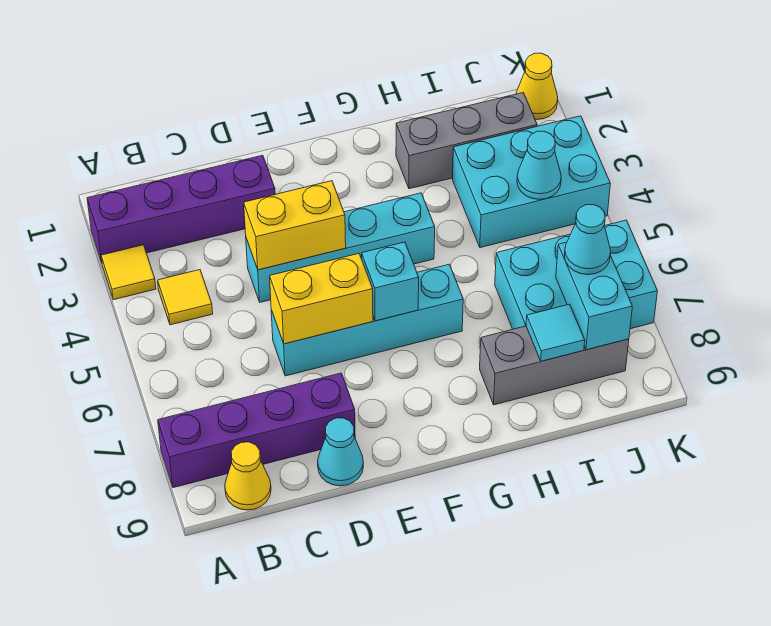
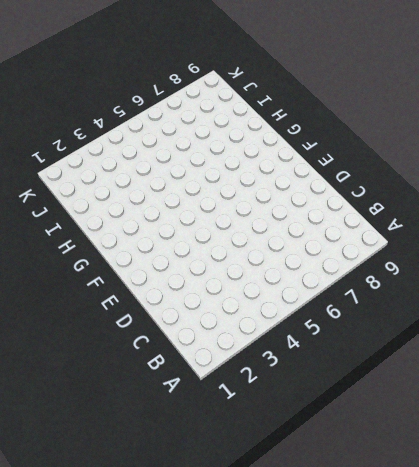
none -> purple brick A2:D2 level 1
none -> yellow tile A3 level 1
none -> purple brick A8:D8 level 1

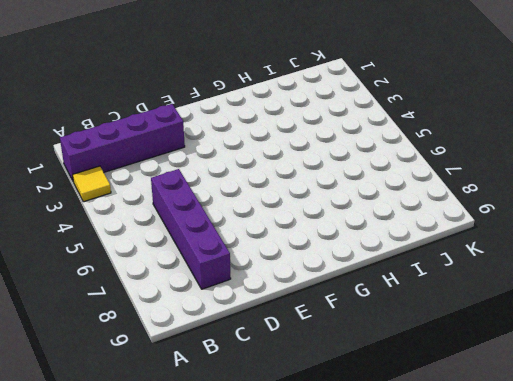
purple brick C5:C8 level 1 -> purple brick A8:D8 level 1
none -> yellow tile B4 level 1
none -> yellow cone B9 level 1
none -> cyan brick D4:G4 level 1

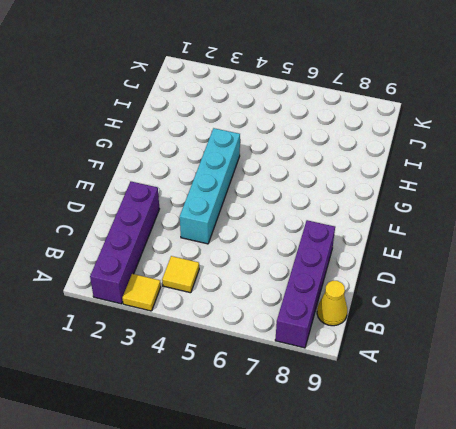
none -> cyan brick D6:G6 level 1
none -> cyan cone D9 level 1
none -> grey brick H2:J2 level 1

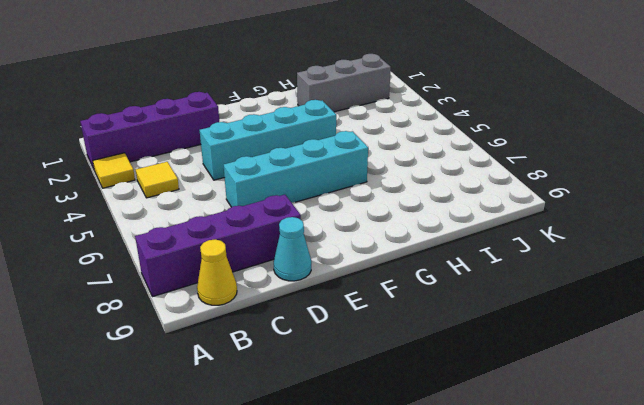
none -> grey brick H8:J8 level 1
none -> cyan brick I3:K4 level 1
none -> cyan brick I6:K7 level 1

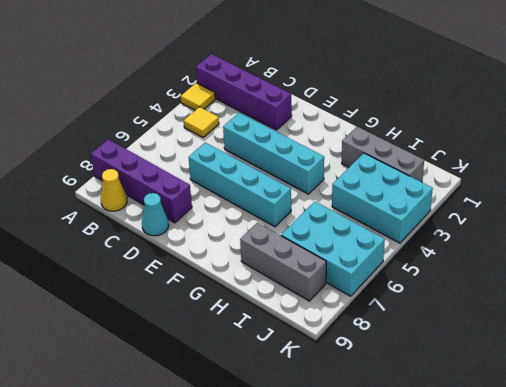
none -> yellow cone K1 level 1
none -> yellow brick D4:E4 level 2
none -> yellow brick D6:E6 level 2

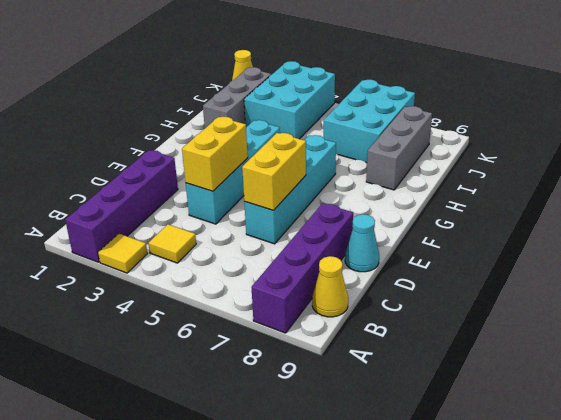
none -> cyan brick F6 level 2
none -> cyan tile I8 level 2
none -> cyan cone J4 level 2

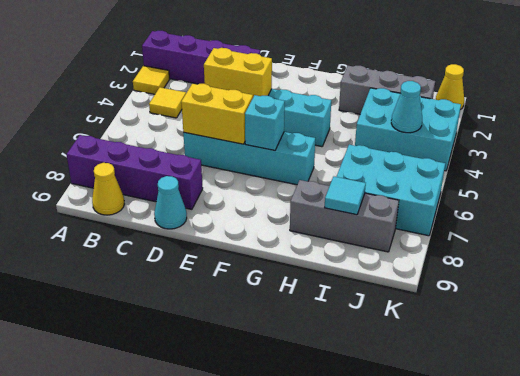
none -> cyan brick J7:J8 level 2
none -> cyan cone J7 level 3

